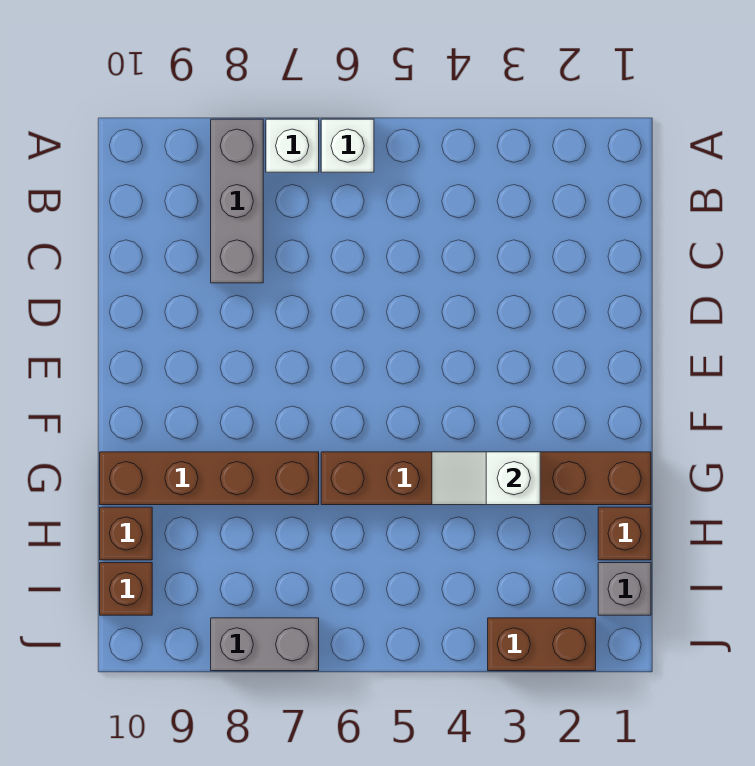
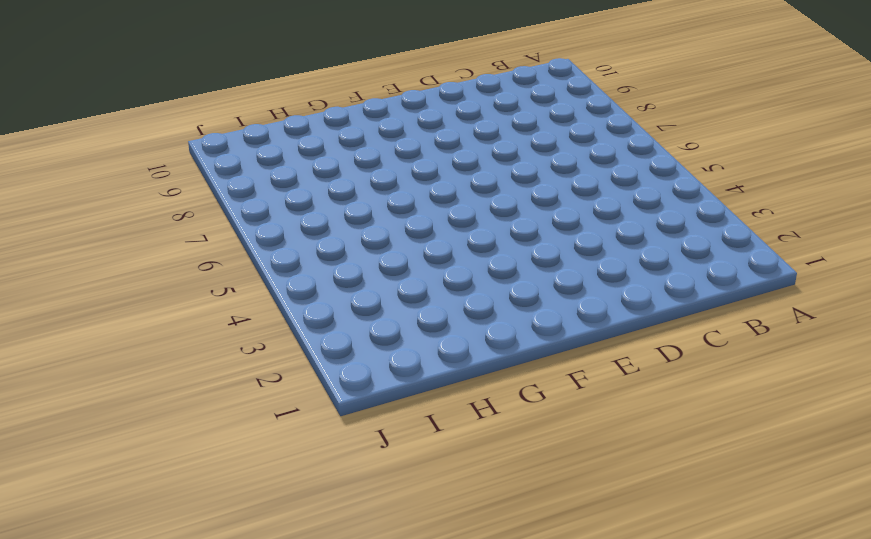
none -> white brick A6 level 1
none -> white brick A7 level 1
none -> grey brick A8:C8 level 1

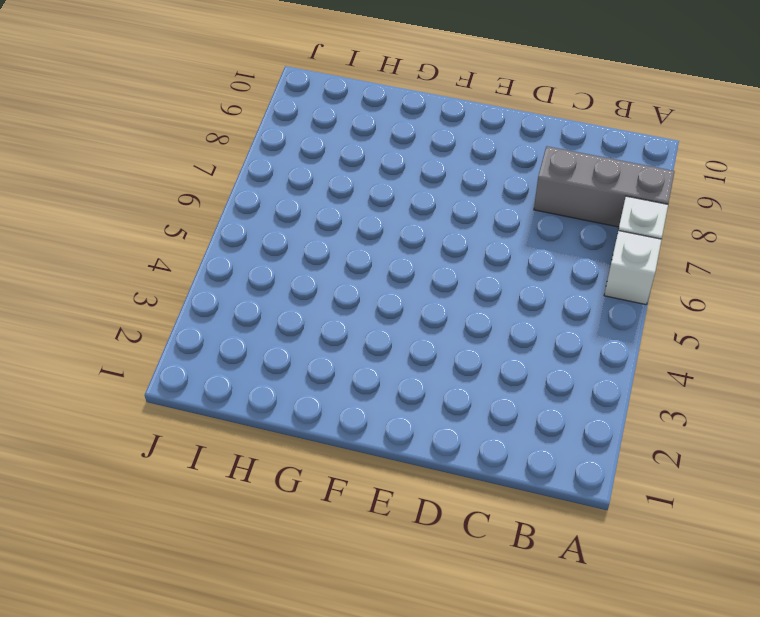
none -> brown brick G1:G6 level 1
none -> brown brick G7:G10 level 1
none -> brown brick H1 level 1

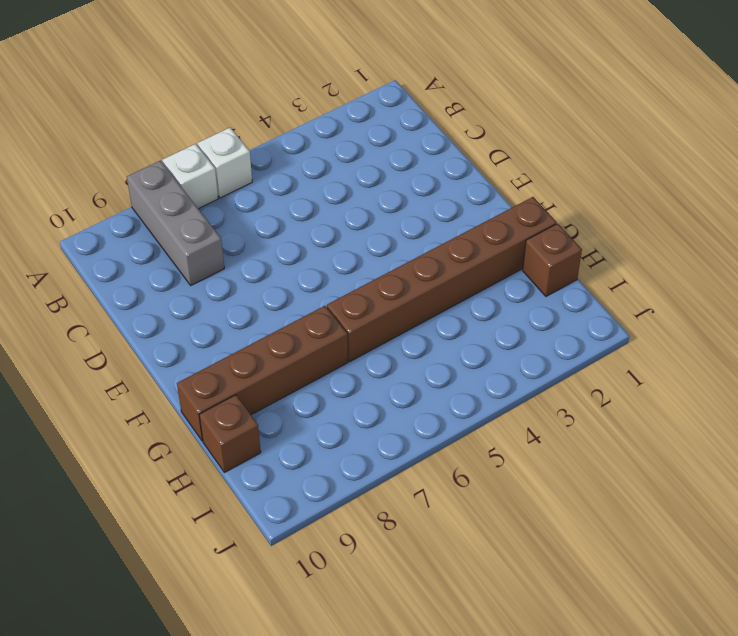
none -> grey brick I1 level 1
none -> brown brick I10 level 1
none -> brown brick J2:J3 level 1

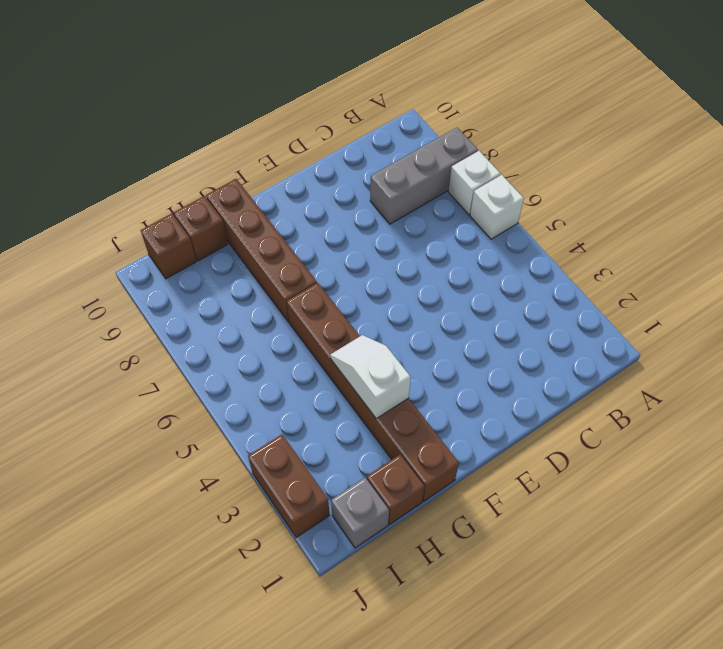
none -> grey brick J7:J8 level 1

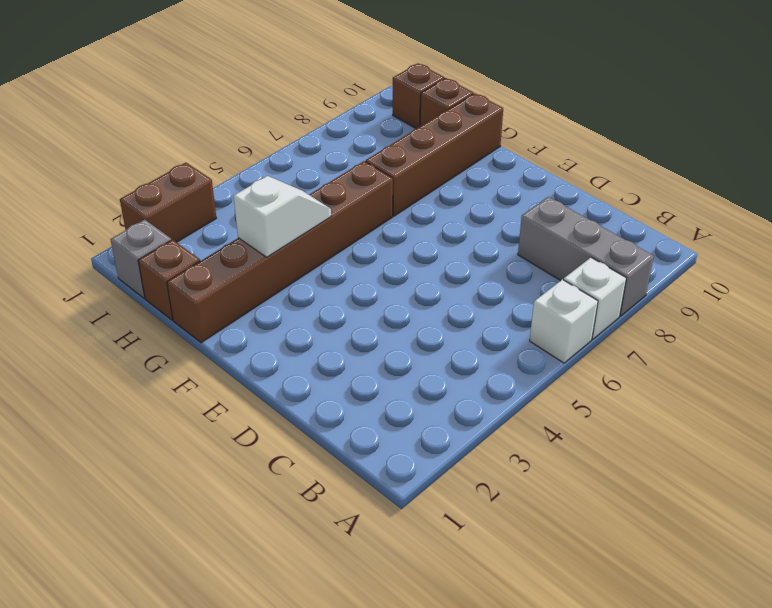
none -> grey brick J7:J8 level 1

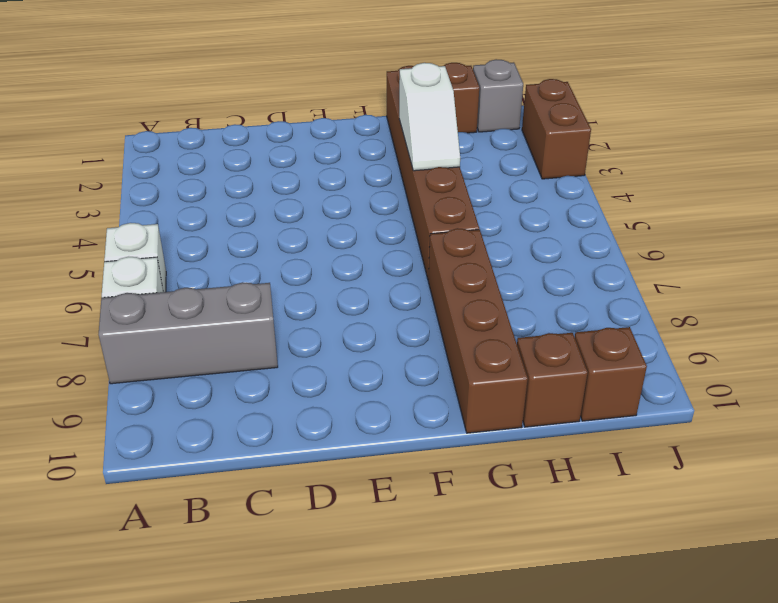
none -> grey brick J7:J8 level 1

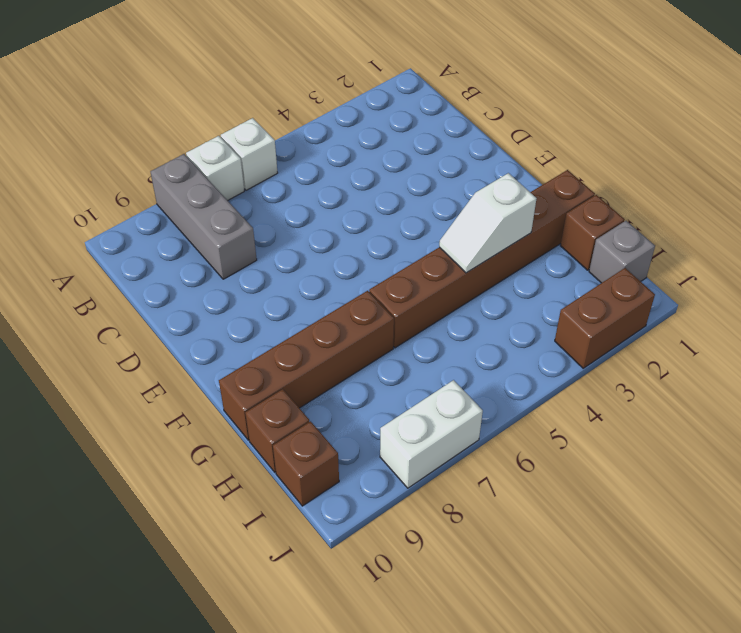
white brick J7:J8 level 1 -> grey brick J7:J8 level 1

